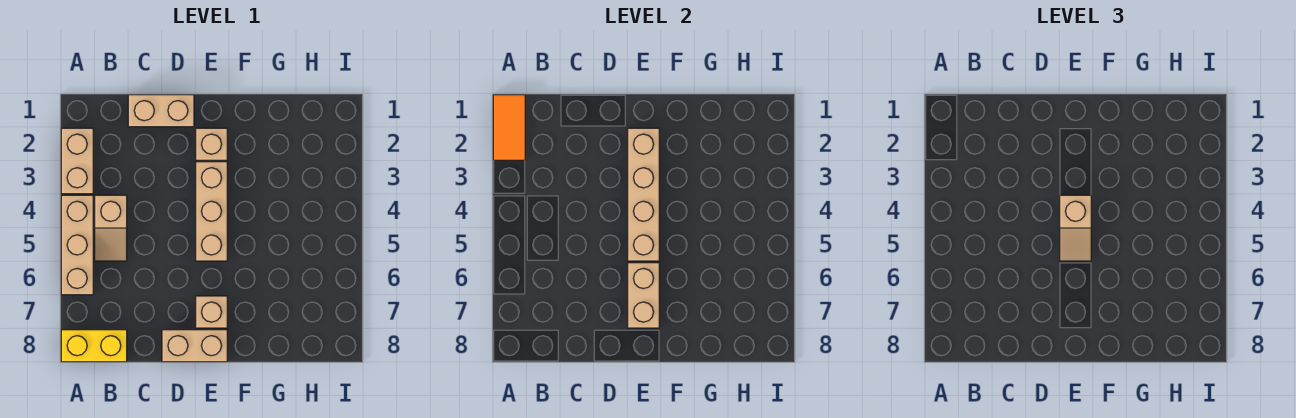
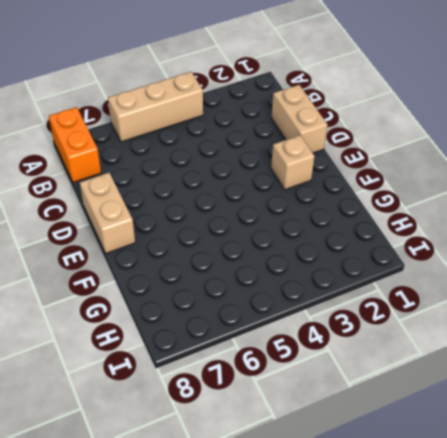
orange brick A8:B8 level 1 -> yellow brick A8:B8 level 1
none -> tan brick A2:A3 level 1
none -> tan slope B4:B5 level 1 top 4
none -> tan brick E3:E5 level 1

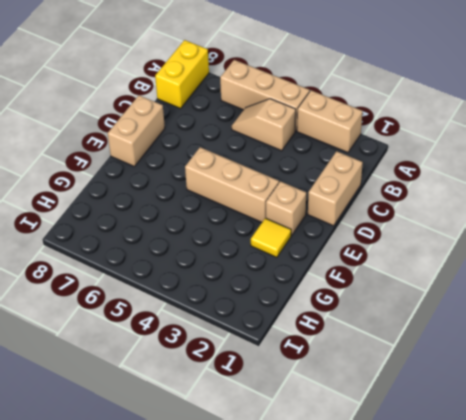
yellow tile F2 level 1 -> none
none -> tan brick E7 level 1
none -> orange tile A1:A2 level 2
none -> tan brick E2:E5 level 2

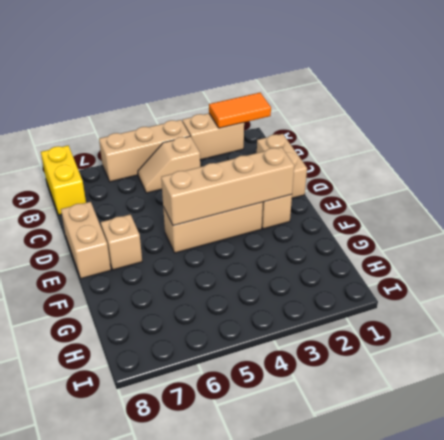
none -> tan brick E6:E7 level 2
none -> tan slope E4:E5 level 3 top 4

